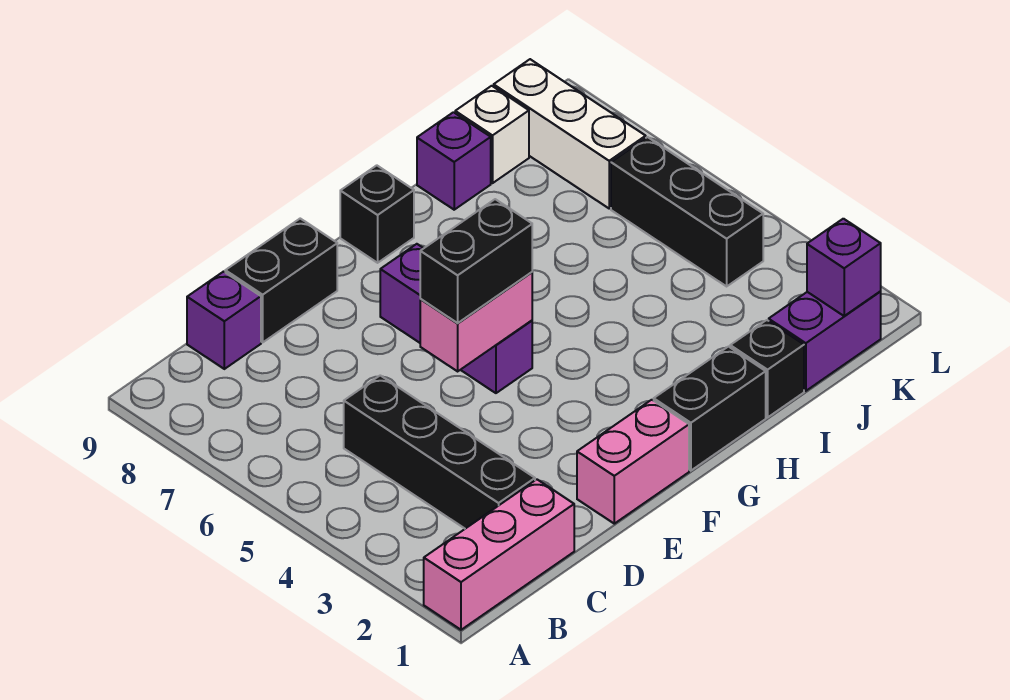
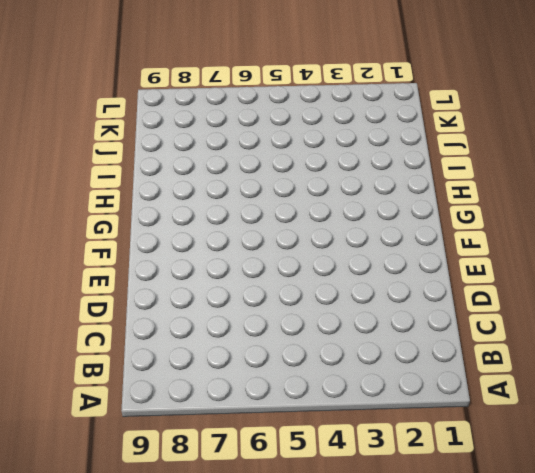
none -> pink brick A1:C1 level 1
none -> black brick C2:C5 level 1
none -> purple brick C9 level 1

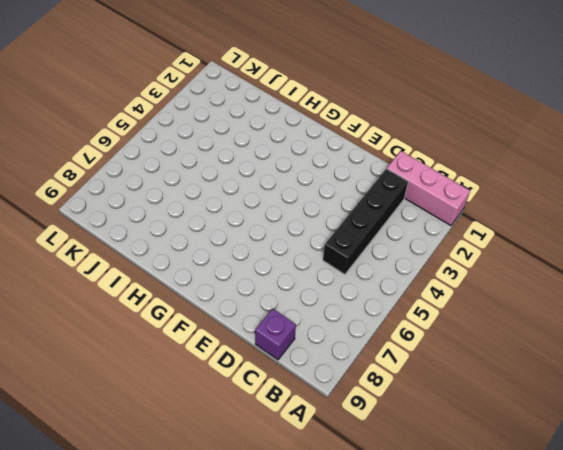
none -> black brick D9:E9 level 1
none -> pink brick E1:F1 level 1
none -> purple brick F5:F7 level 1

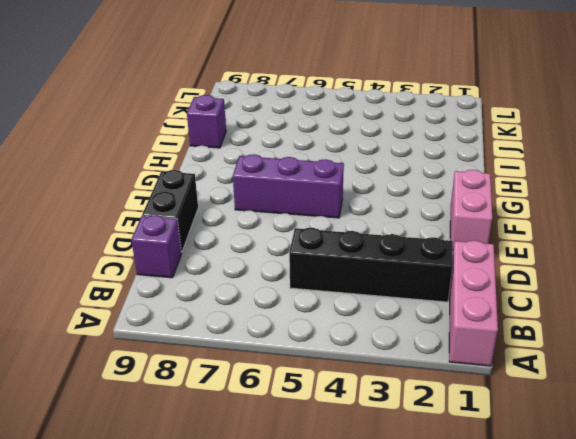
none -> black brick G1:H1 level 1
none -> black brick G9 level 1
none -> black brick I1 level 1

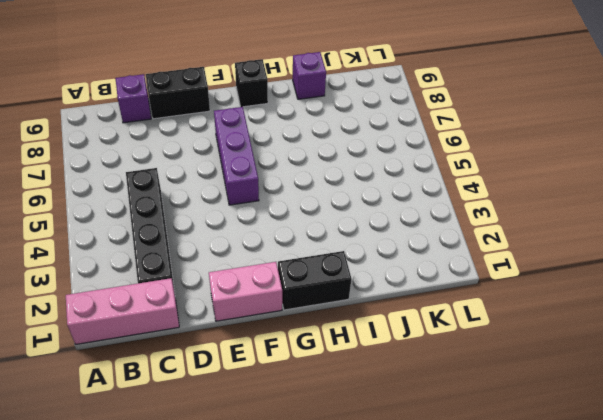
none -> black brick I1 level 1
none -> purple brick J1:K1 level 1
none -> white brick J9 level 1

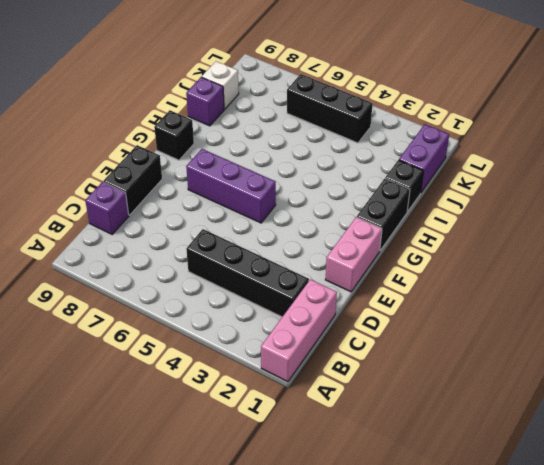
none -> white brick K7:K9 level 1
none -> pink brick E5:F5 level 2
none -> purple brick K1 level 2

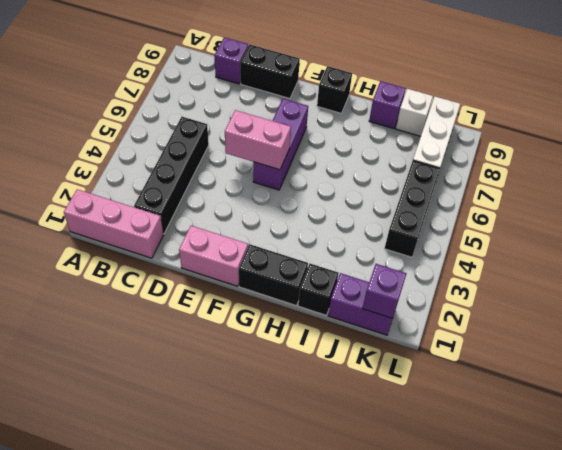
none -> black brick E5:F5 level 3

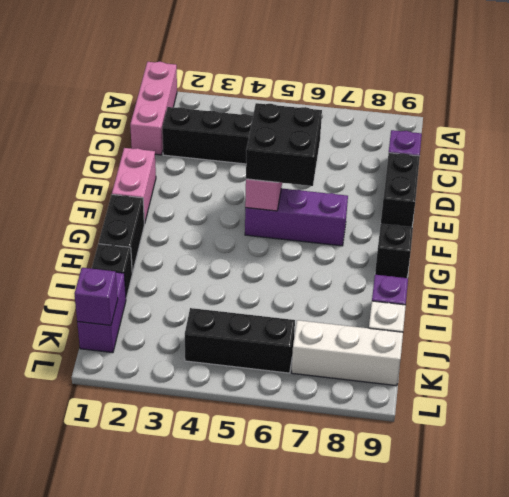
black brick E5:F6 level 3 -> black brick E5:F5 level 3

